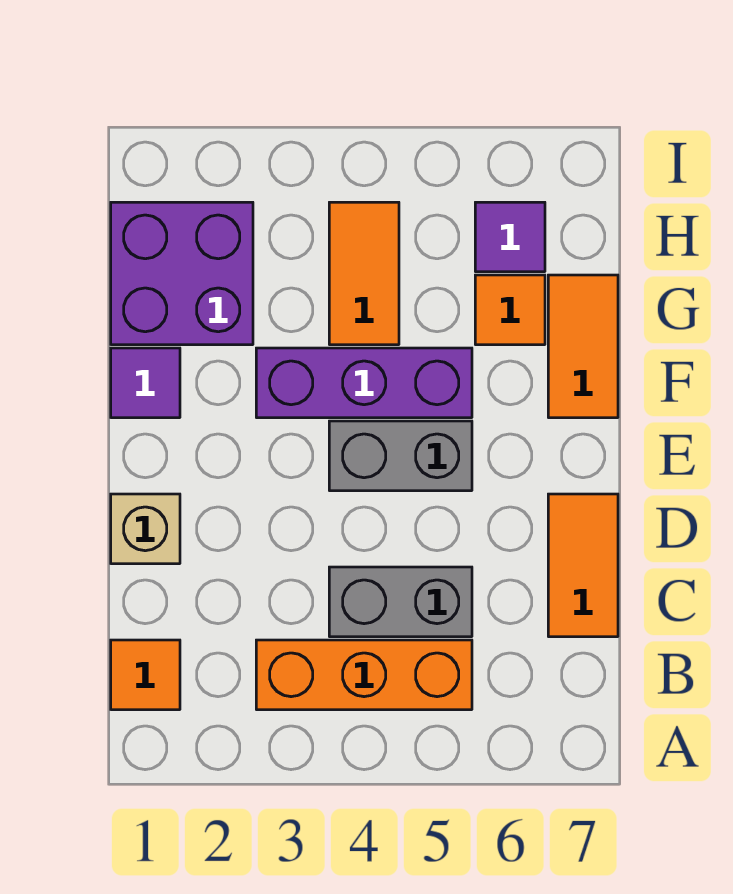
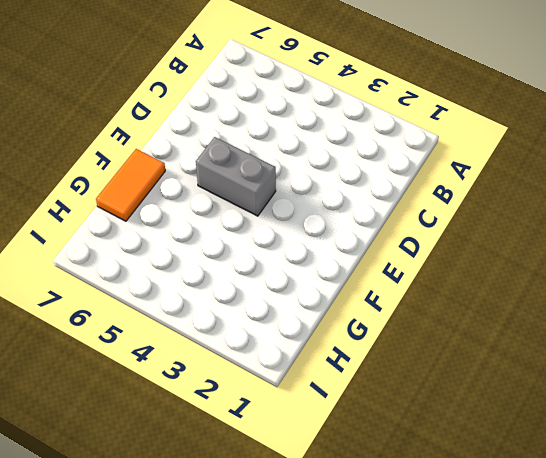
none -> orange tile B1 level 1
none -> orange brick B3:B5 level 1
none -> grey brick C4:C5 level 1

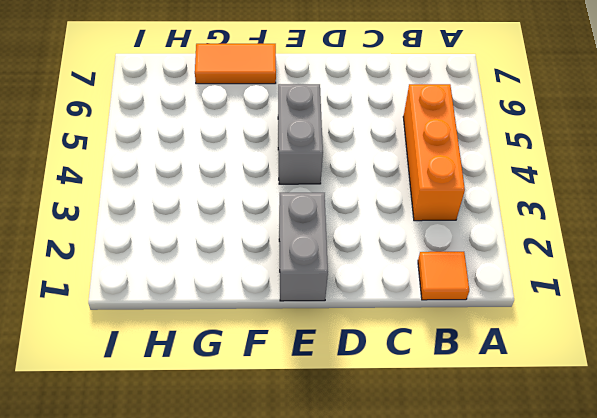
grey brick E1:E2 level 1 -> grey brick C4:C5 level 1
none -> orange tile C7:D7 level 1
none -> tan brick D1 level 1
none -> purple tile F1 level 1

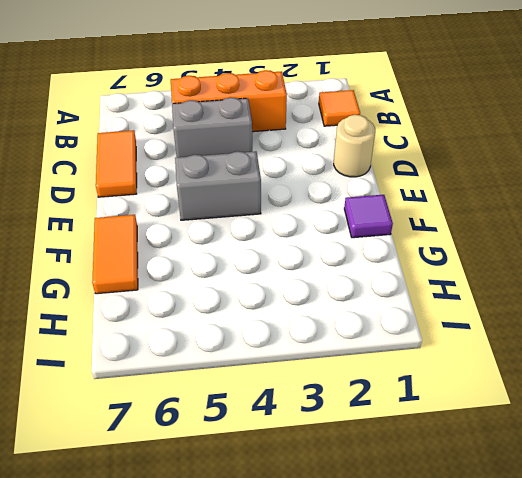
tan round brick D1 level 1 -> tan brick D1 level 1
none -> purple brick F3:F5 level 1
none -> purple brick G1:H2 level 1
none -> orange tile G4:H4 level 1

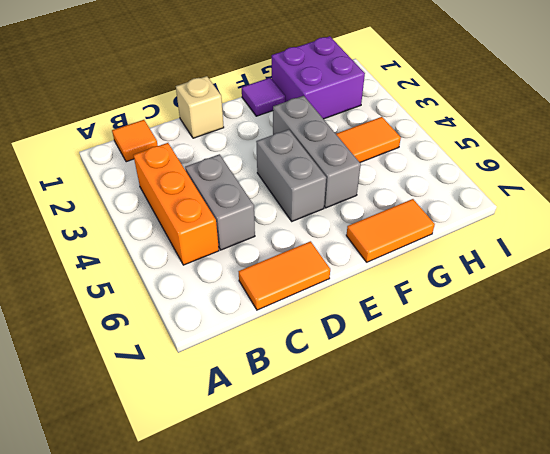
grey brick F3:F5 level 1 -> purple brick F3:F5 level 1
none -> orange tile G6 level 1
none -> purple tile H6 level 1

